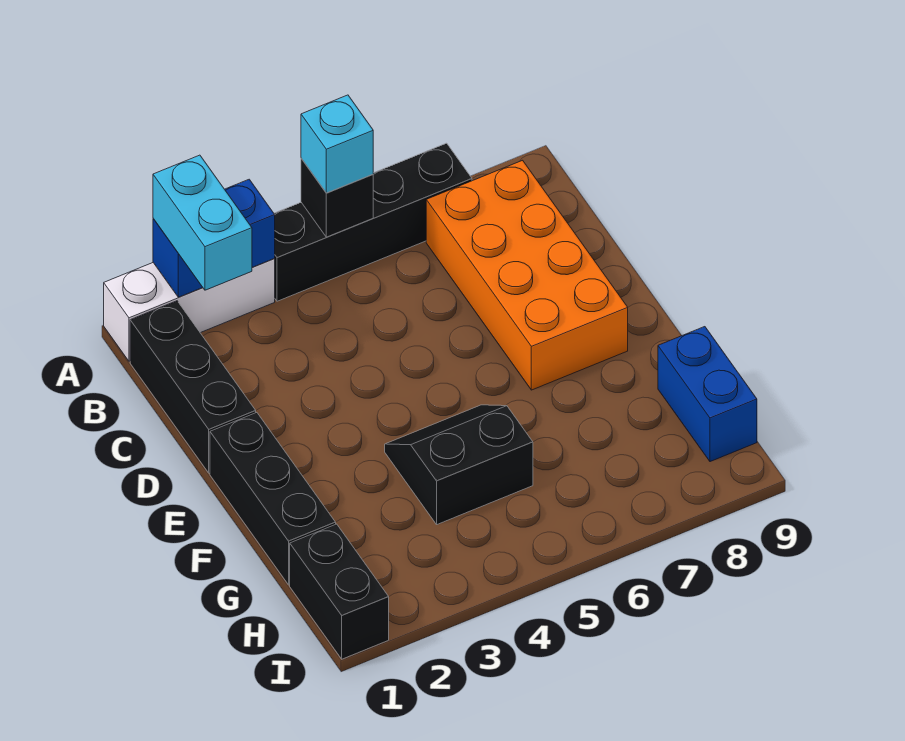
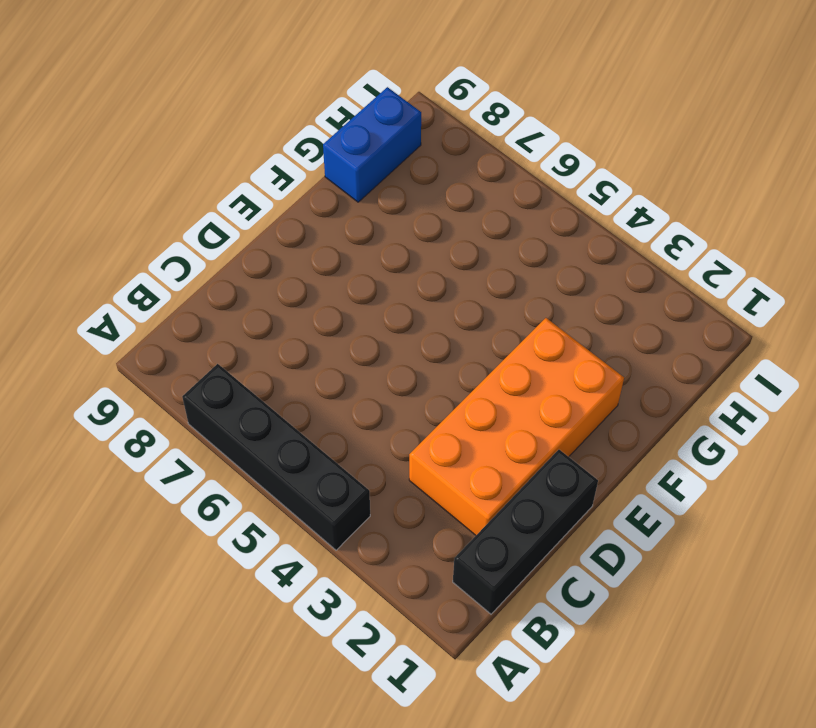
orange brick C2:F3 level 1 -> orange brick B7:E8 level 1
none -> white brick A1:A3 level 1
none -> black brick E1:G1 level 1
none -> black slope F4:G5 level 1 top G

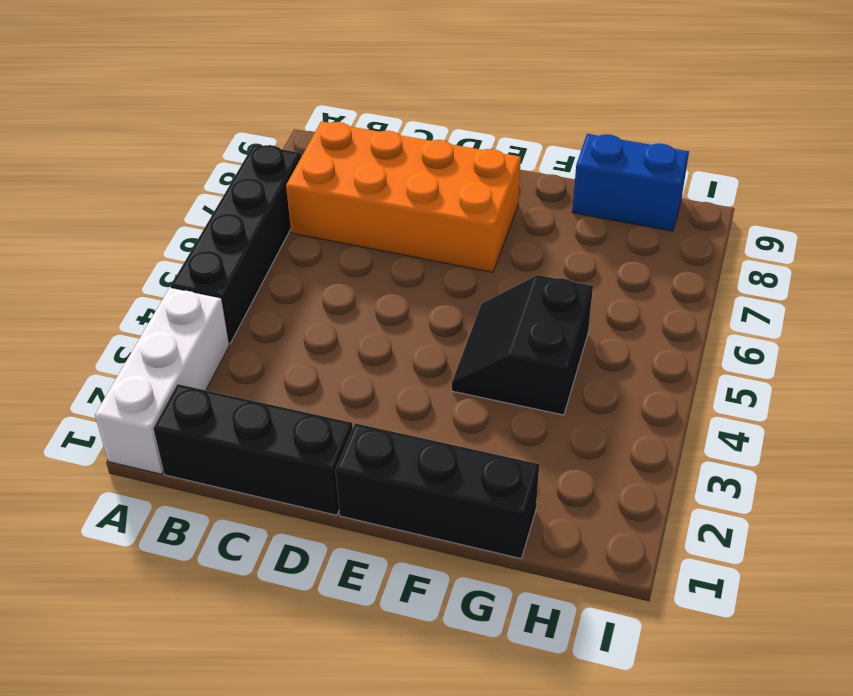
none -> black brick H1:I1 level 1
none -> blue brick A2:A3 level 2
none -> black brick A5 level 2

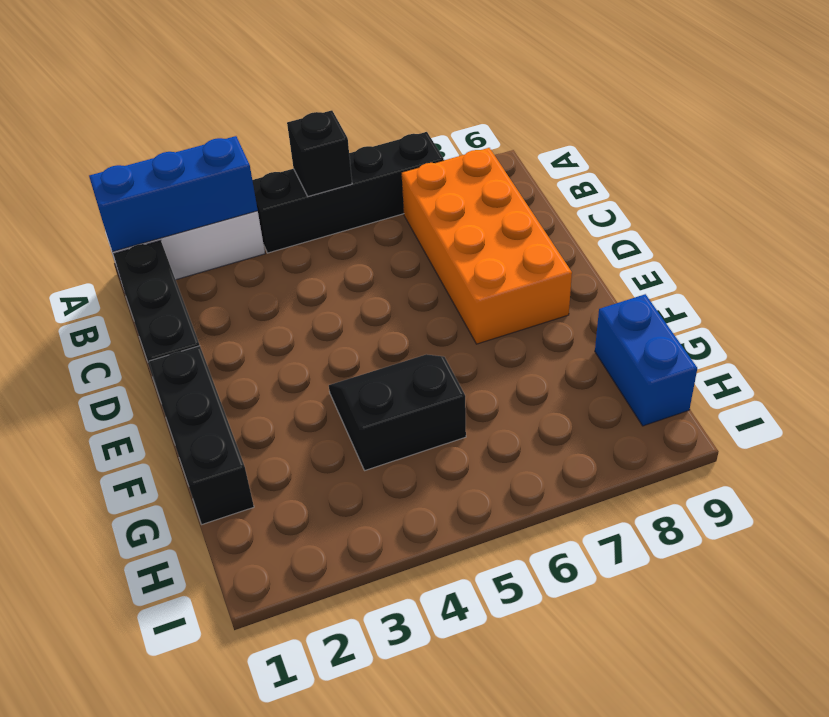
blue brick A1:A3 level 2 -> blue brick A2:A3 level 2
none -> black brick H1:I1 level 1
none -> cyan brick A2:B2 level 3
none -> cyan brick A5 level 3

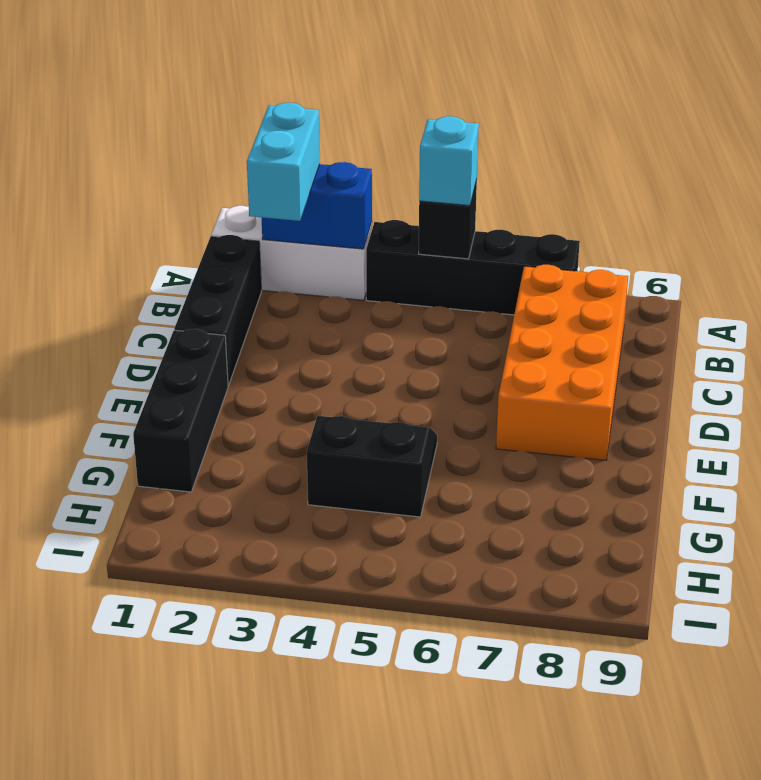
none -> blue brick G9:H9 level 1
none -> black brick H1:I1 level 1

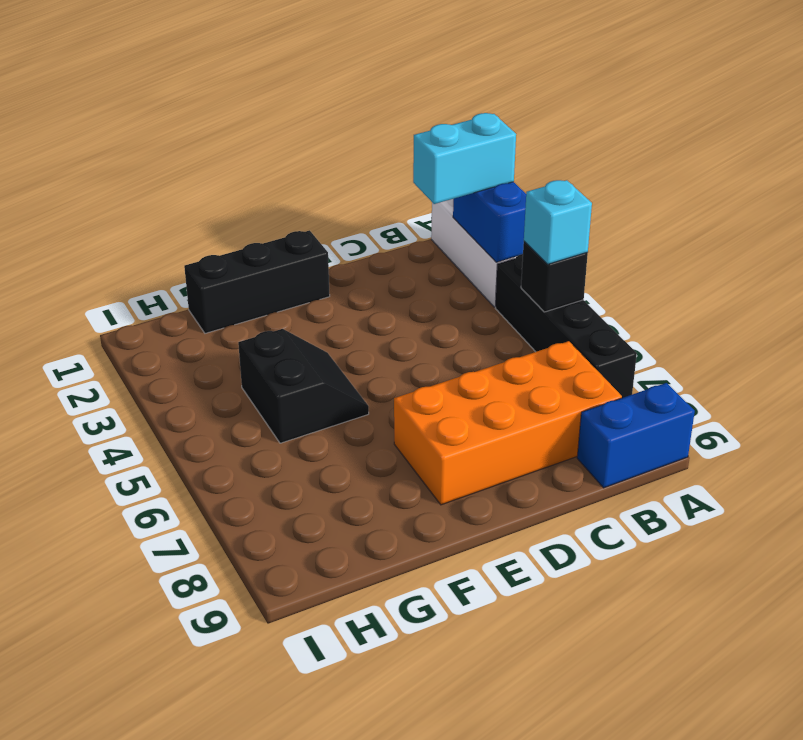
blue brick A9:B9 level 1 -> blue brick G9:H9 level 1
none -> black brick B1:D1 level 1
none -> black brick H1:I1 level 1

